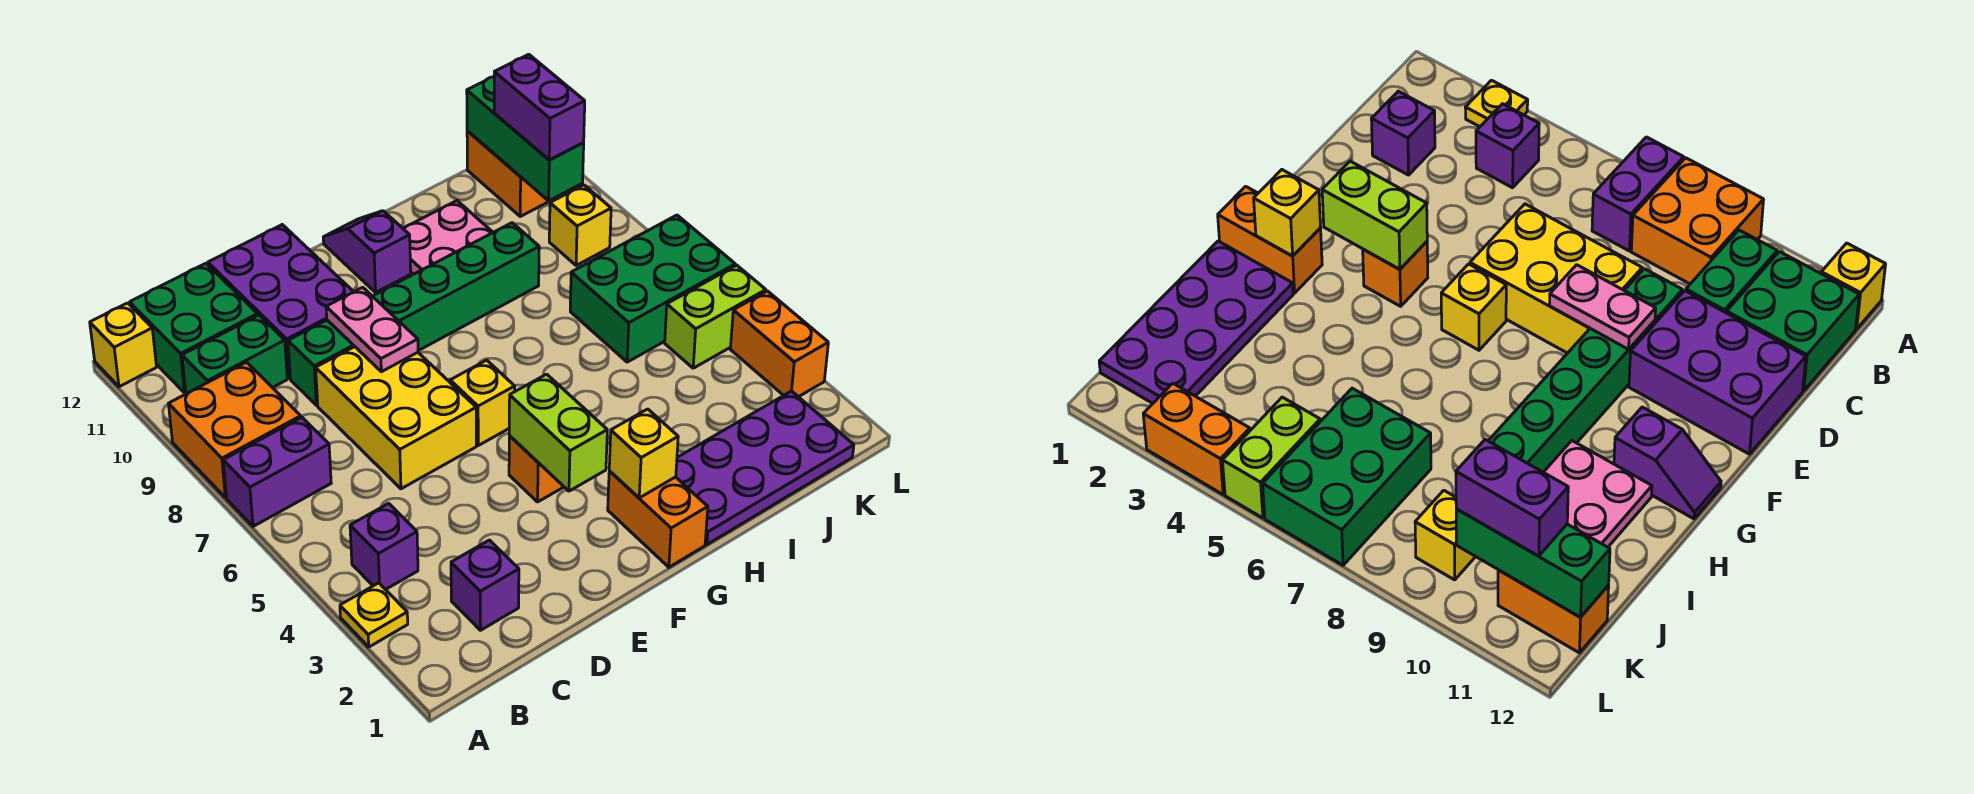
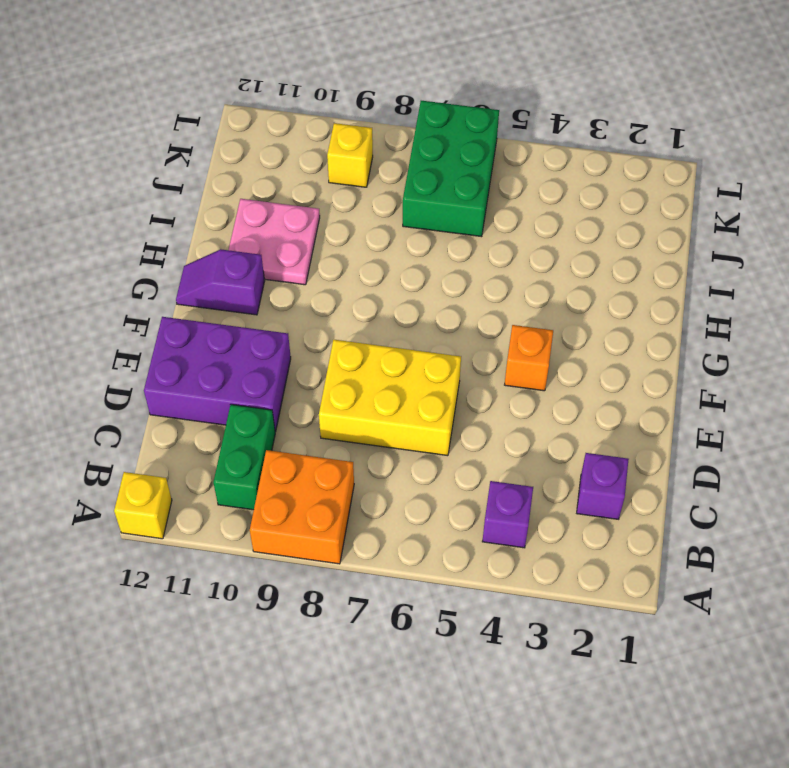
none -> yellow plate A3 level 1
none -> purple brick A7:B7 level 1
none -> green brick B11:C12 level 1

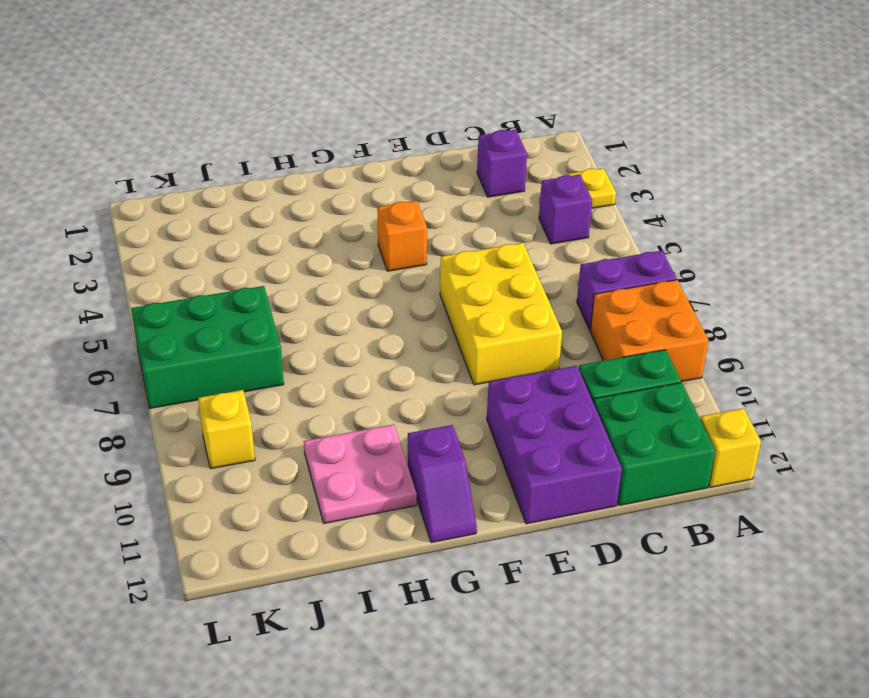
none -> green brick D9:I9 level 1
none -> yellow brick F6 level 1
none -> orange brick G1:G2 level 1

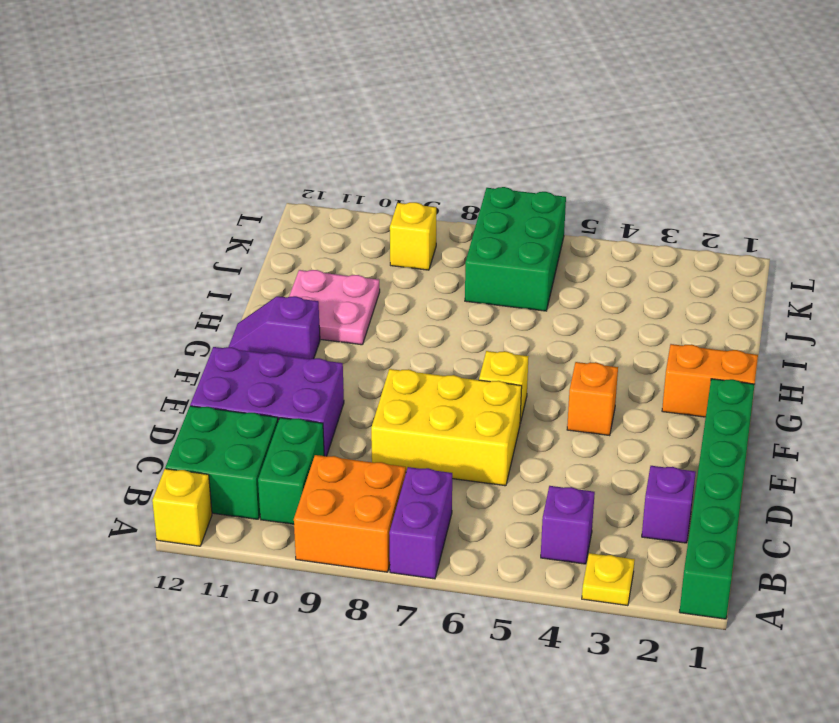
green brick A1:F1 level 1 -> green brick D9:I9 level 1
none -> purple plate H1:K2 level 1
none -> lime brick K5:L5 level 1
none -> orange brick K11:K12 level 1

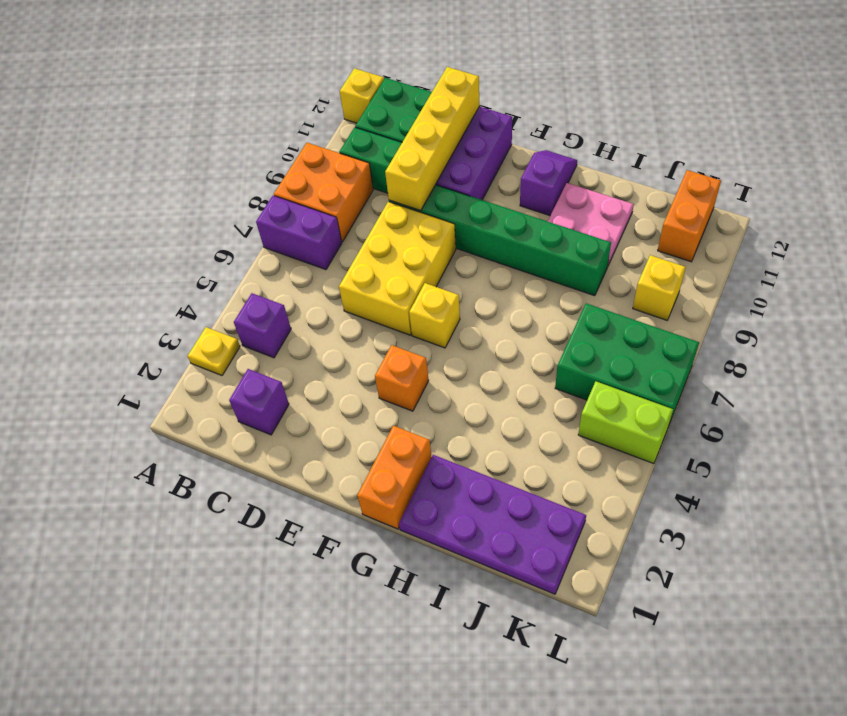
yellow brick D9:D12 level 2 -> none
none -> orange brick L3:L4 level 1
none -> pink plate E8:E9 level 2
none -> lime brick F3:F4 level 2

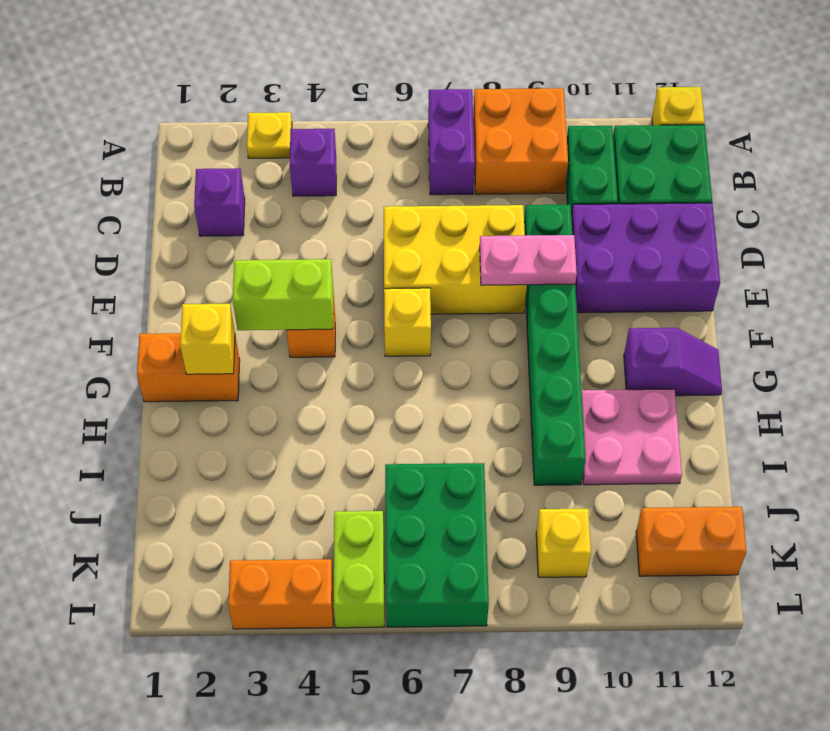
none -> purple plate H1:K2 level 1
none -> green brick K10:K12 level 2
none -> purple brick K10:K11 level 3

